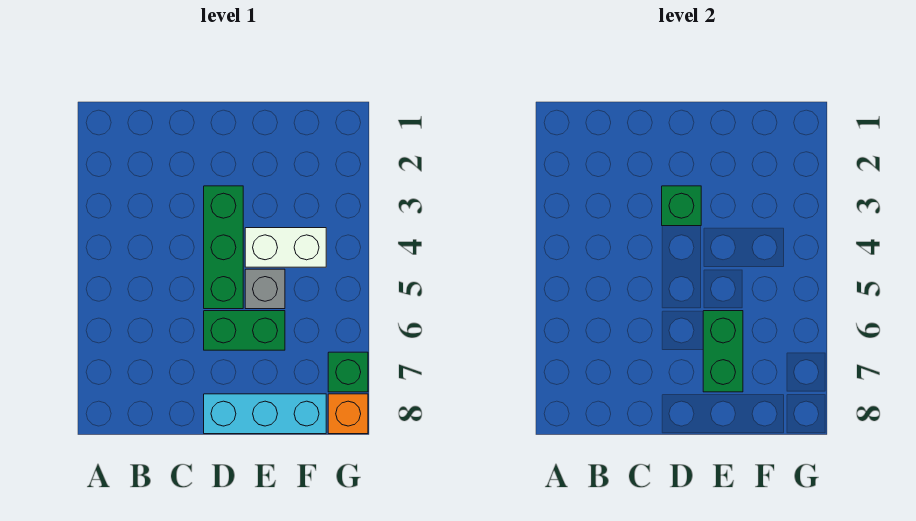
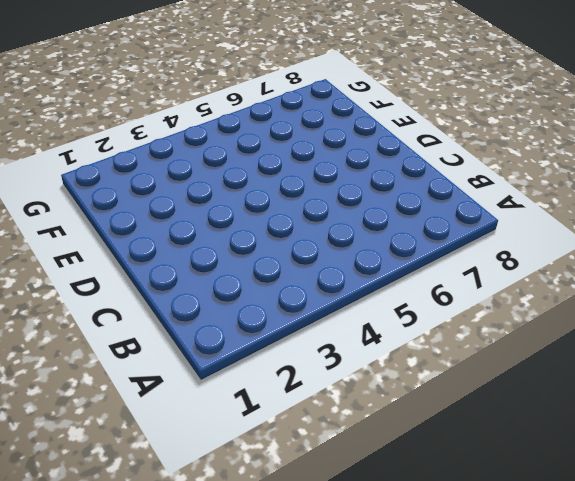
none -> green brick D3:D5 level 1
none -> green brick D6:E6 level 1

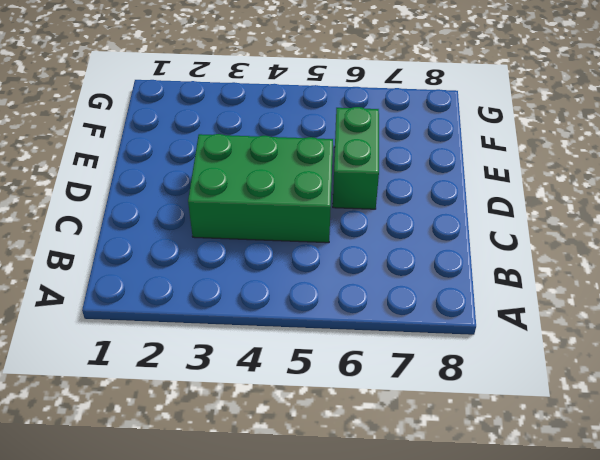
green brick C3:D5 level 1 -> green brick D3:D5 level 1
none -> cyan brick D8:F8 level 1
none -> white brick E4:F4 level 1

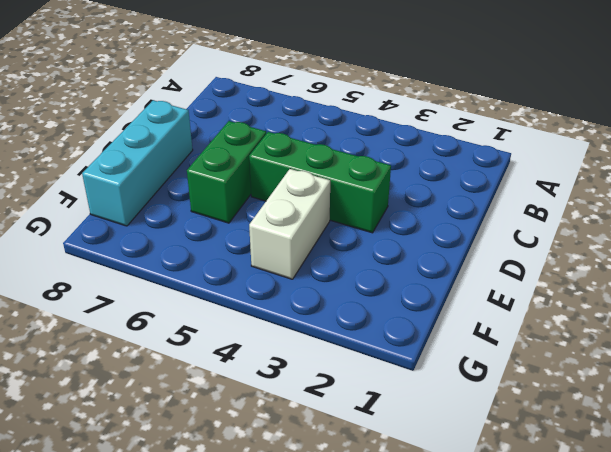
none -> grey brick E5 level 1
none -> green brick G7 level 1

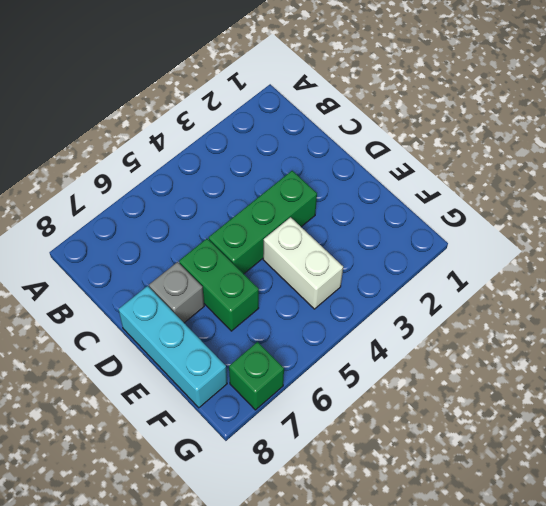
grey brick D7 level 1 -> grey brick E5 level 1
none -> orange brick G8 level 1
none -> green brick D3 level 2

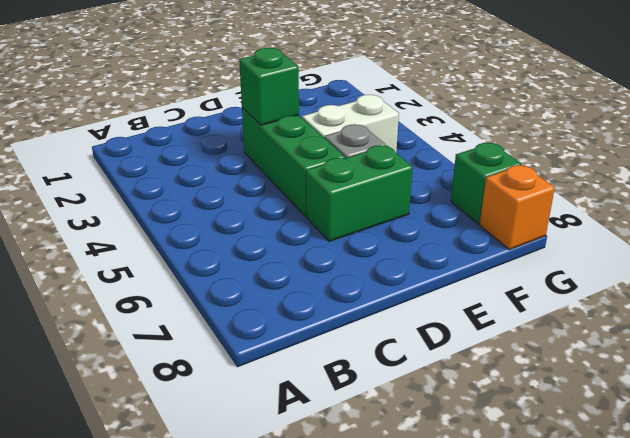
none -> cyan brick D8:F8 level 1
none -> green brick E6:E7 level 2

